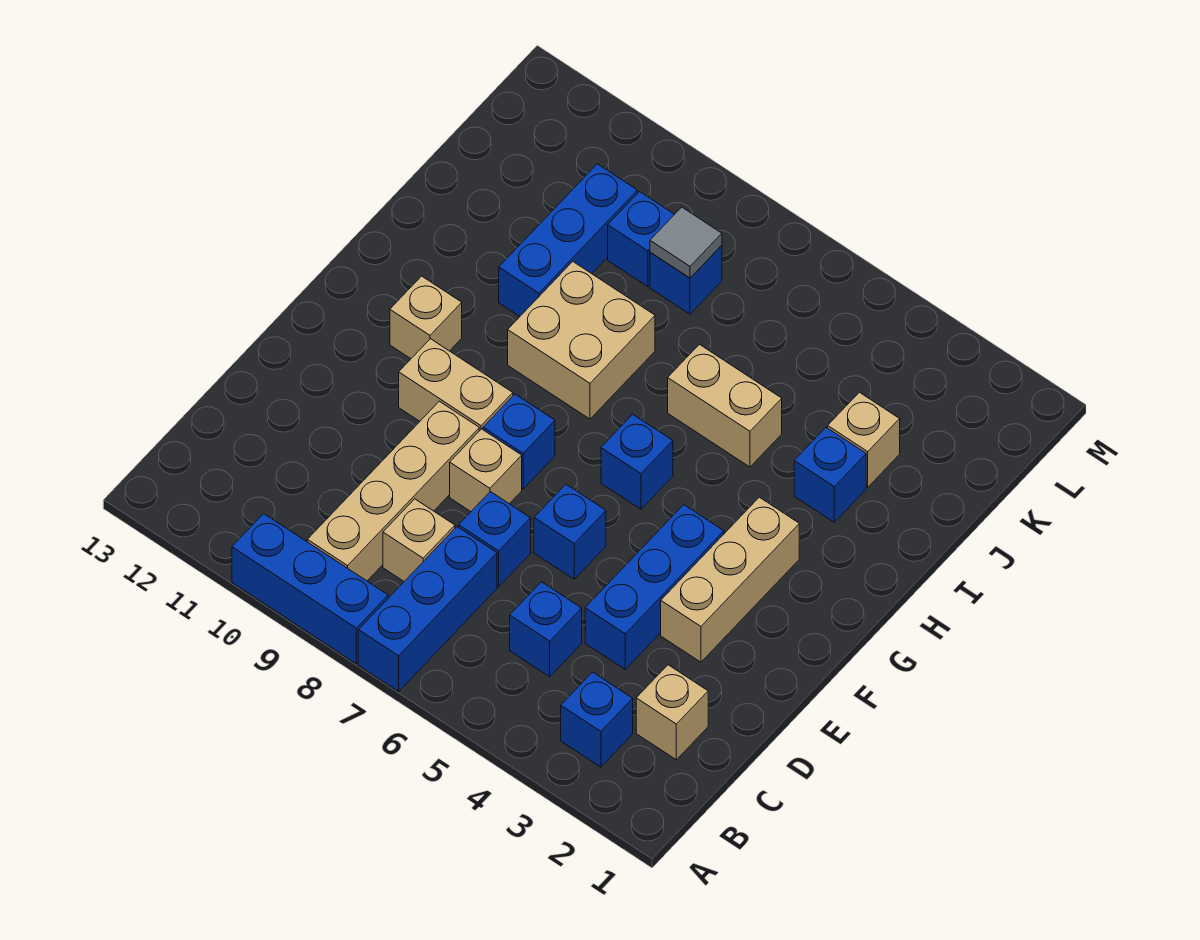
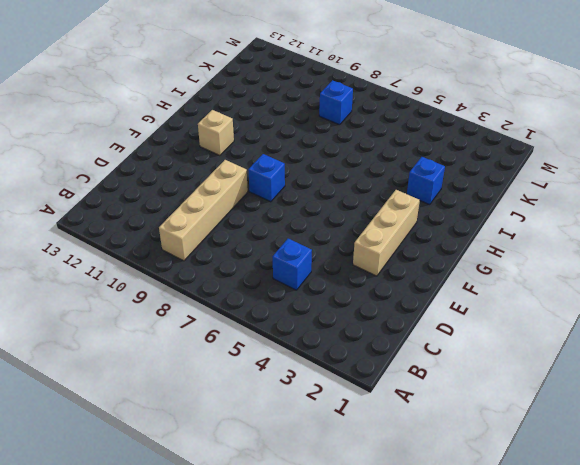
none -> blue brick A7:C7 level 1
none -> blue brick A8:A10 level 1
none -> blue brick B3 level 1

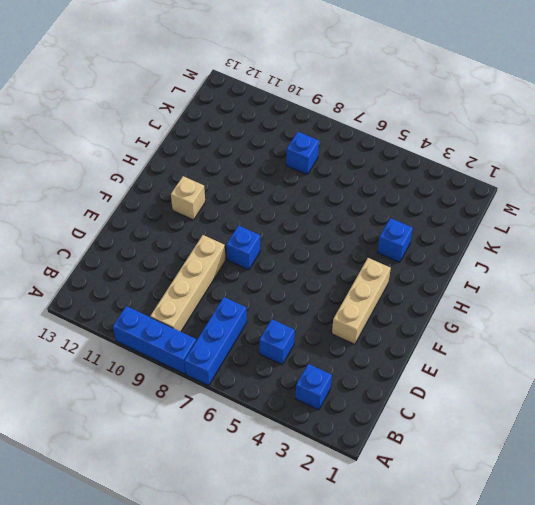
none -> tan brick C2 level 1
none -> tan brick C8 level 1
none -> blue brick D4:F4 level 1

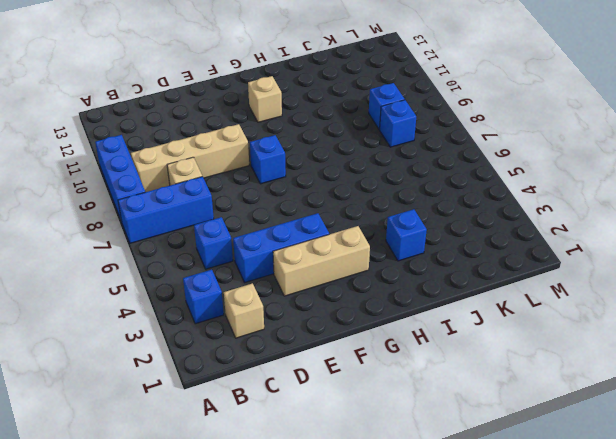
none -> blue brick D7 level 1
none -> blue brick E6 level 1
none -> tan brick E8 level 1

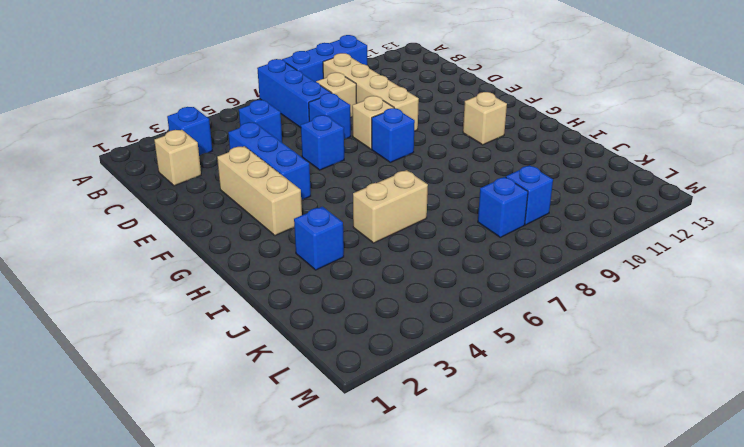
none -> tan brick F9:F10 level 1
none -> blue brick G6 level 1
none -> tan brick H8:I9 level 1

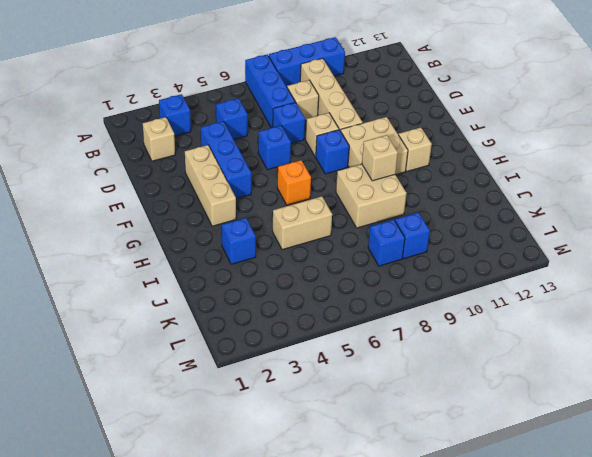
tan brick F9:G10 level 1 -> tan brick F9:F10 level 1
orange brick G6 level 1 -> blue brick G6 level 1
tan brick H9 level 2 -> tan brick J3 level 1
none -> blue brick I10:K10 level 1
none -> grey tile K8 level 2

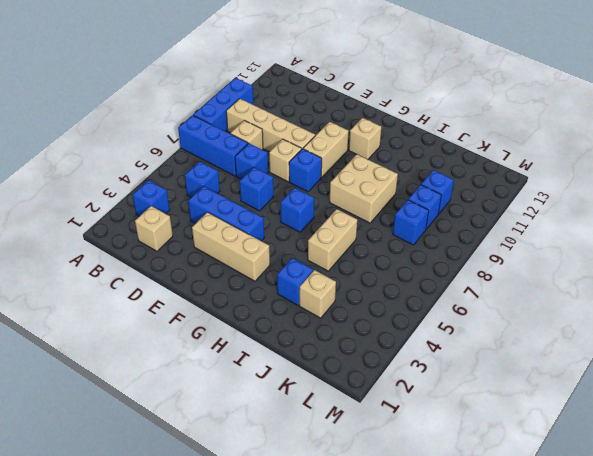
blue brick K10 level 1 -> blue brick I10:K10 level 1
none -> grey tile K8 level 2

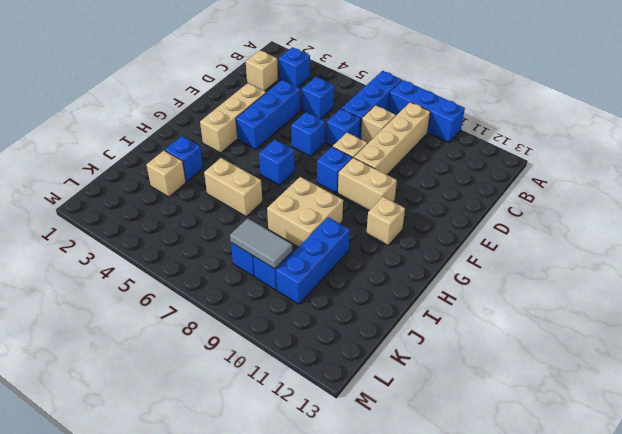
grey tile K8:K9 level 2 -> grey tile K8 level 2

